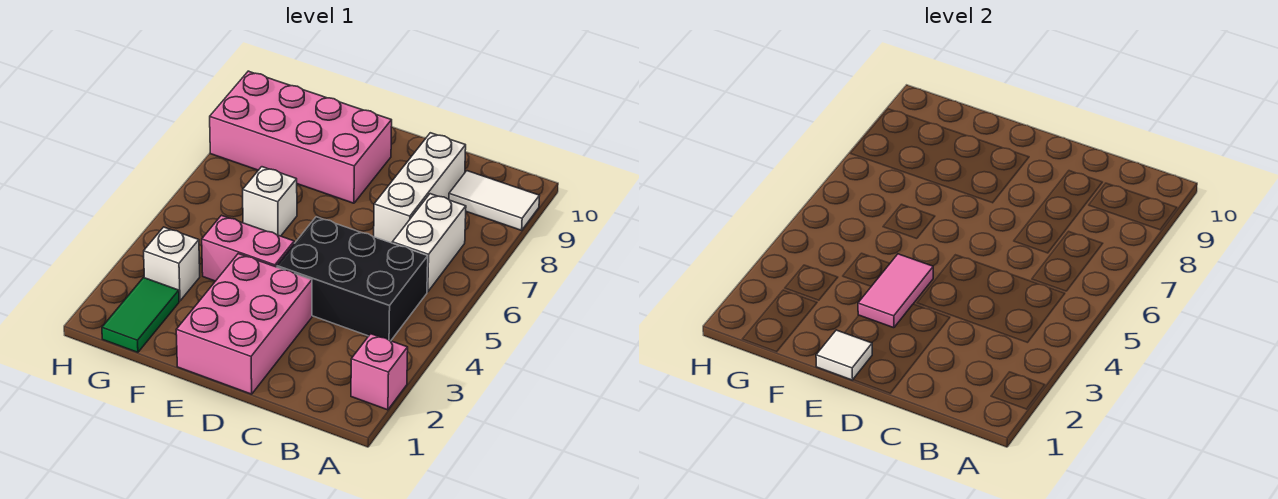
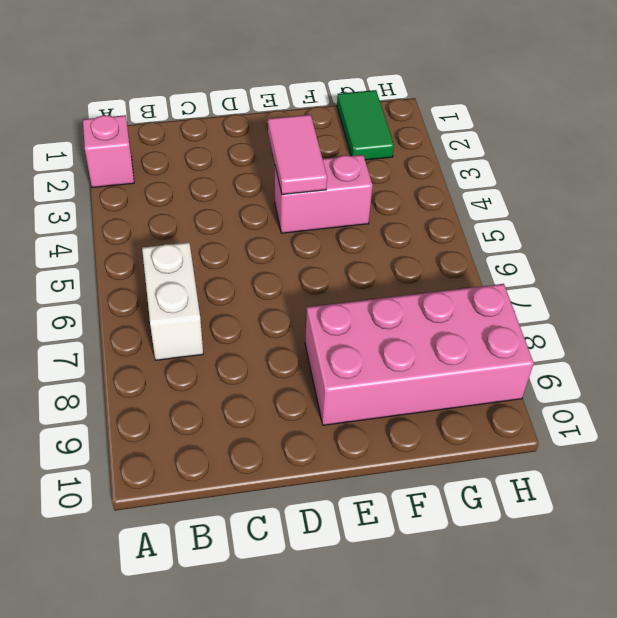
none -> white tile A9:B9 level 1
none -> black brick B4:D5 level 1
none -> white brick C7:C9 level 1

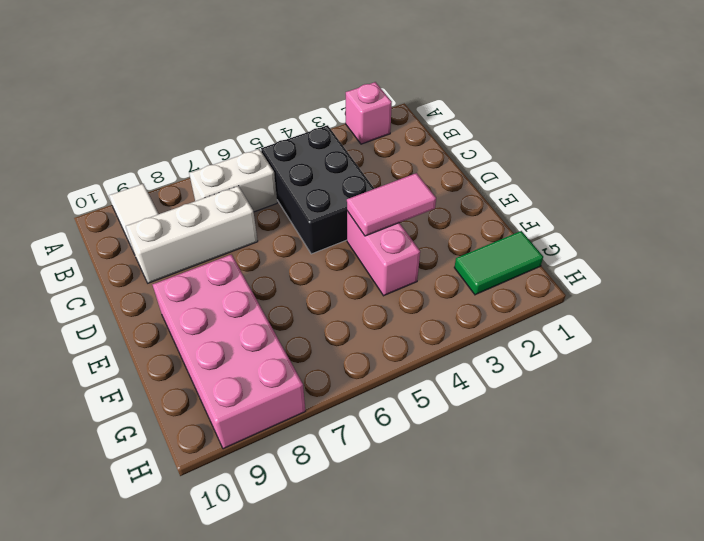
none -> pink brick D1:E3 level 1
none -> white brick F6 level 1
none -> white brick G3 level 1

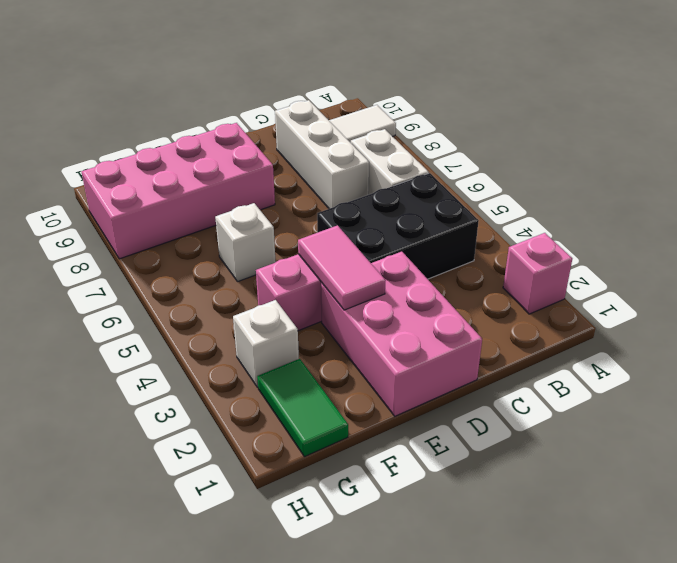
none -> white tile E1 level 2

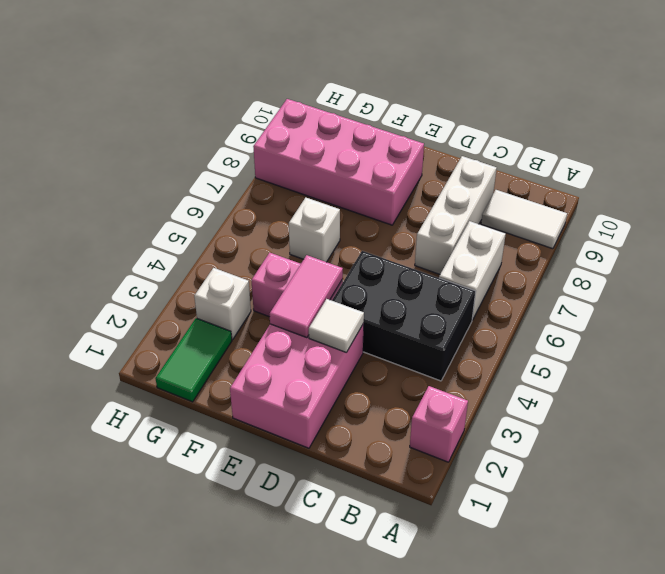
white tile D3 level 2 -> white tile E1 level 2

